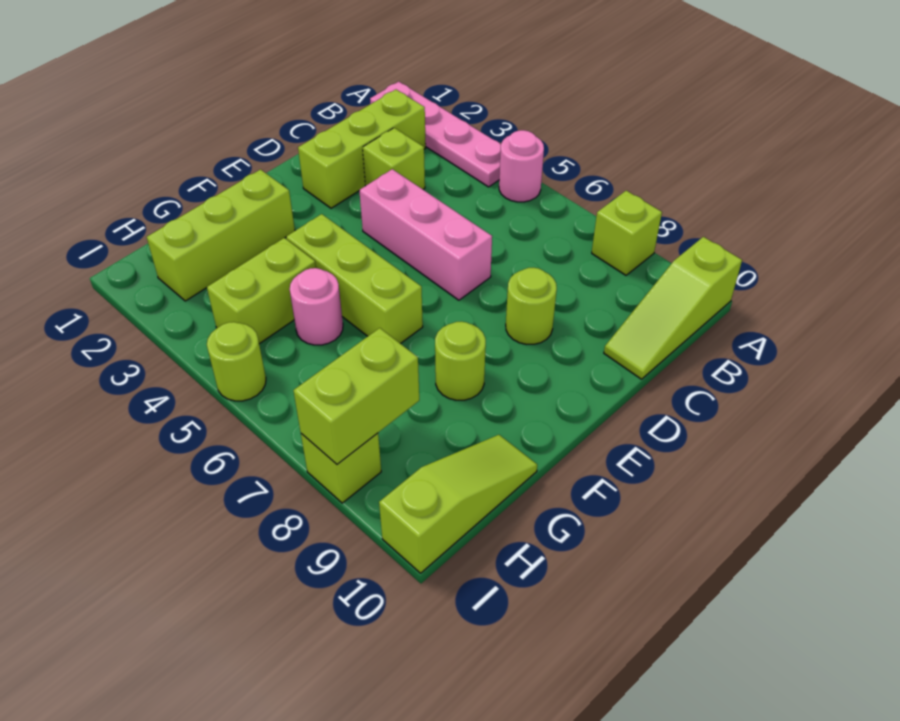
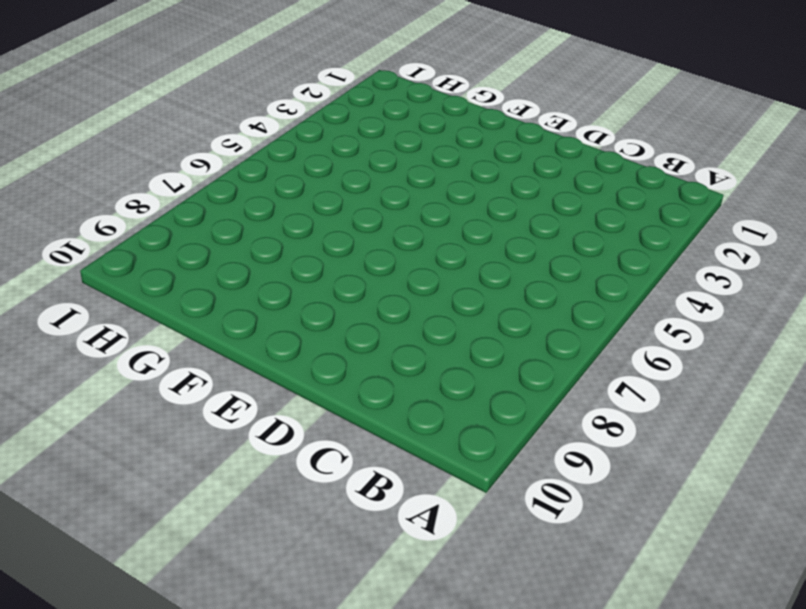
none -> pink plate A1:A4 level 1
none -> pink round brick A5 level 1
none -> lime brick A8 level 1

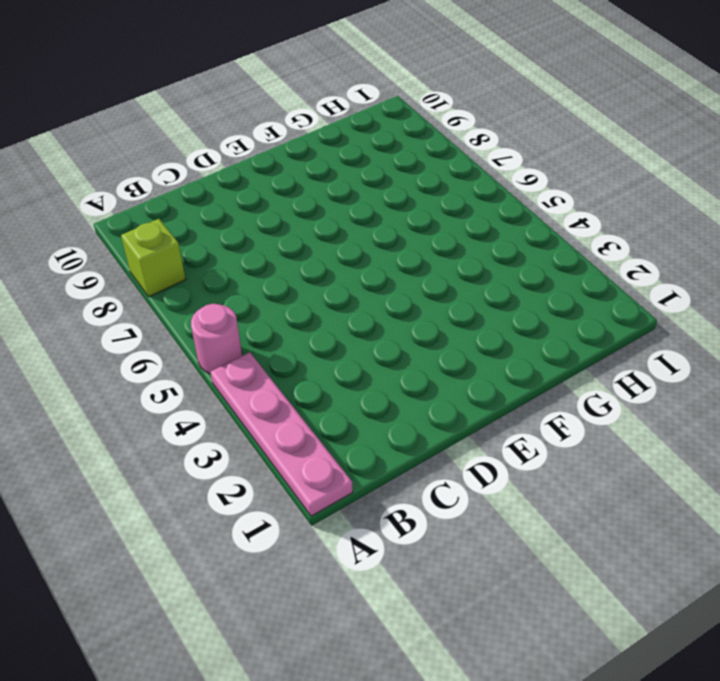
none -> lime slope A10:C10 level 1 top A
none -> lime brick B2:D2 level 1
none -> lime brick C3 level 1

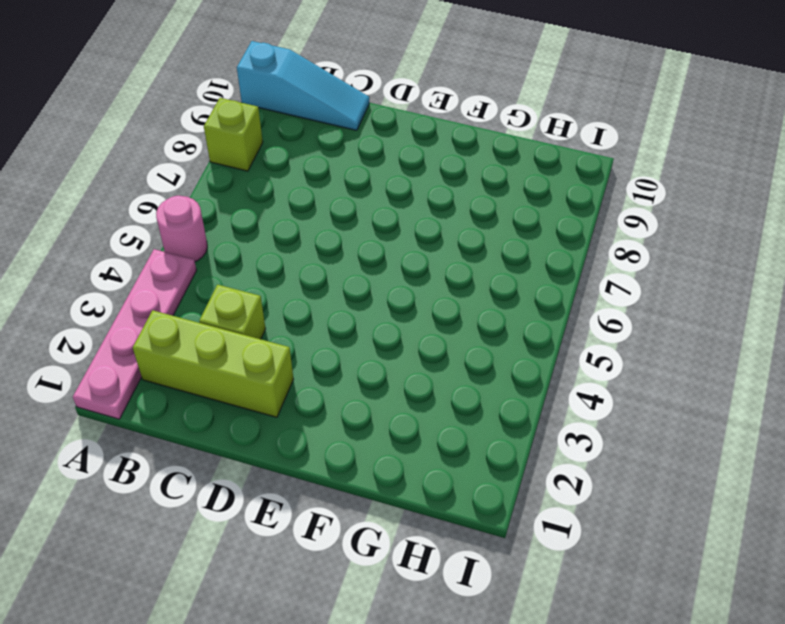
cyan slope A10:C10 level 1 top A -> lime slope A10:C10 level 1 top A
none -> pink brick D4:D6 level 1
none -> lime round brick D8 level 1
none -> lime brick F2:H2 level 1

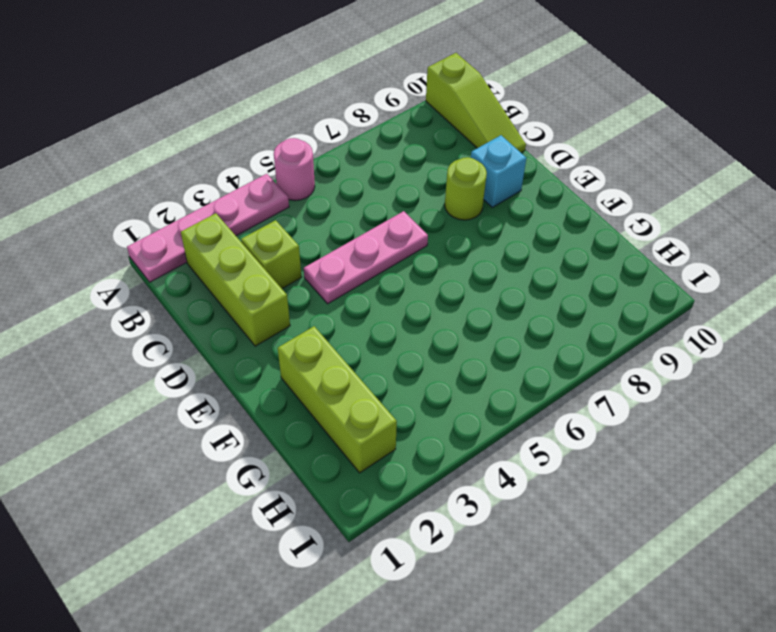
pink plate D4:D6 level 1 -> pink brick D4:D6 level 1
cyan brick D9 level 1 -> none
none -> lime brick A8 level 1
none -> lime brick F4:F6 level 1
none -> lime round brick F8 level 1

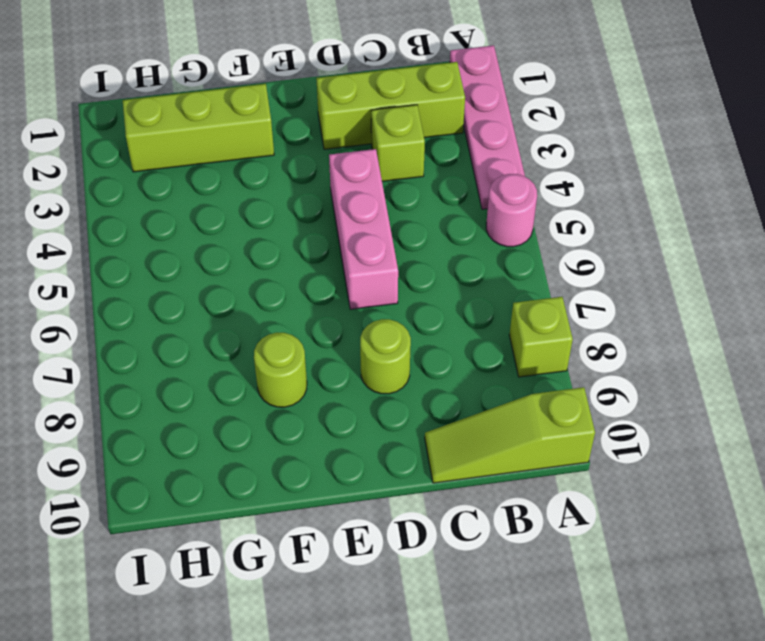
none -> lime brick F4:F6 level 1
none -> lime brick G4:H4 level 1
none -> pink round brick G5 level 1

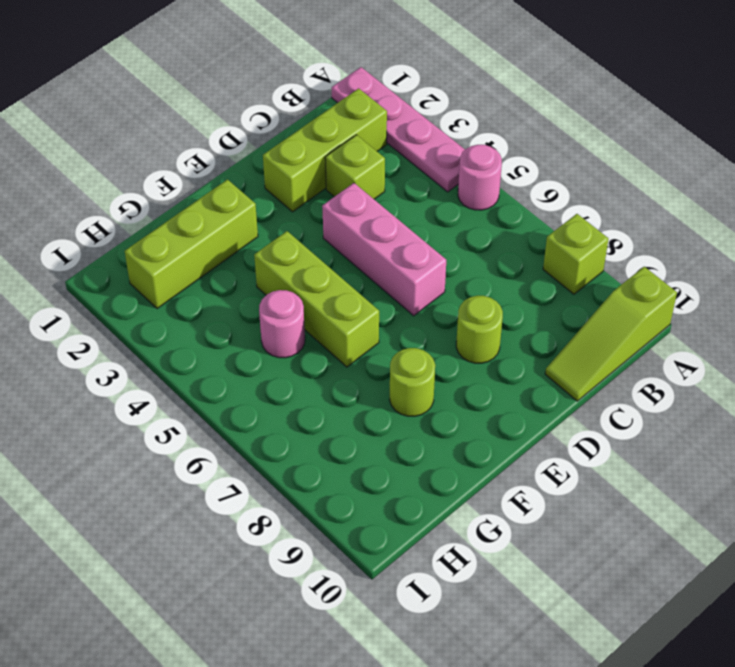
none -> lime brick G4:H4 level 1
none -> lime slope G10:I10 level 1 top I
none -> lime round brick I5 level 1

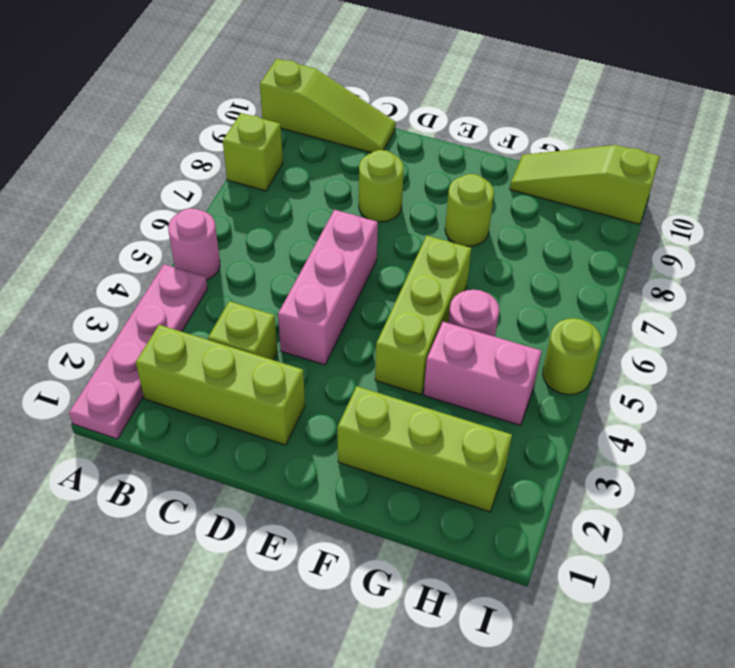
pink brick G4:H4 level 1 -> lime brick G4:H4 level 1
none -> lime brick I8 level 1
none -> lime brick H8:I8 level 2

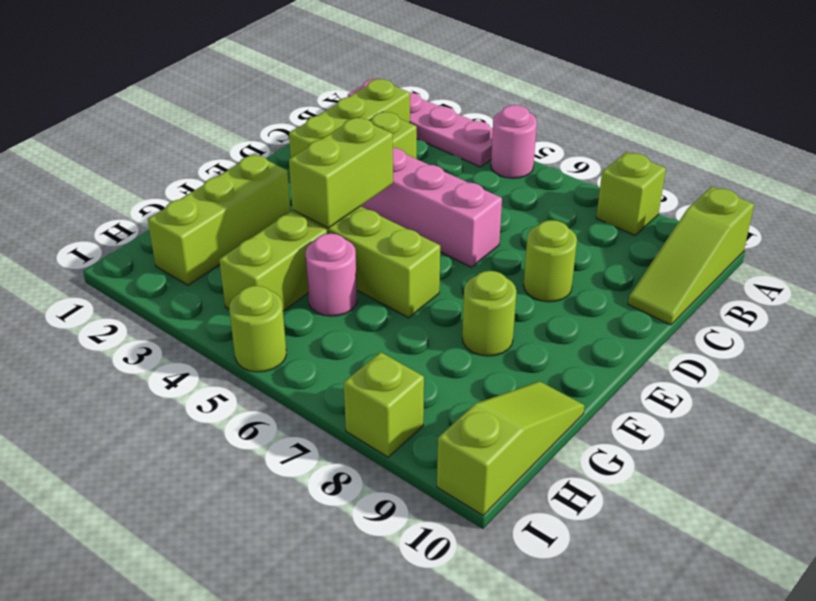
lime brick E4:F4 level 2 -> lime brick H8:I8 level 2

